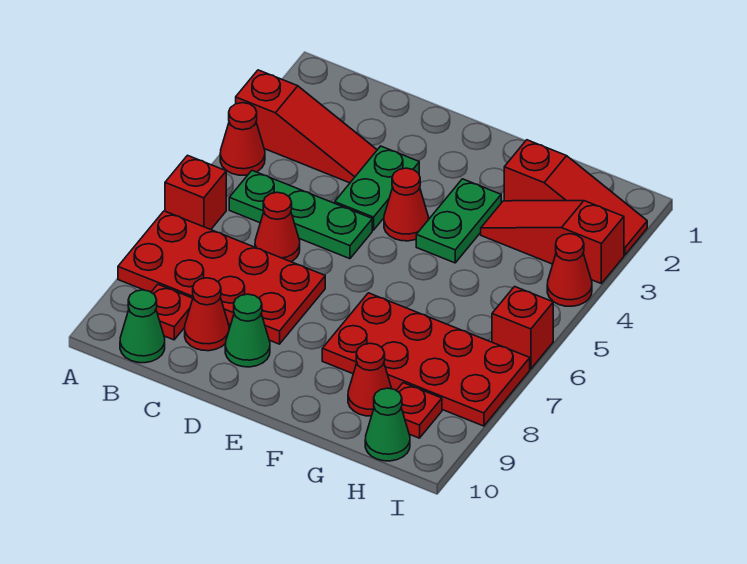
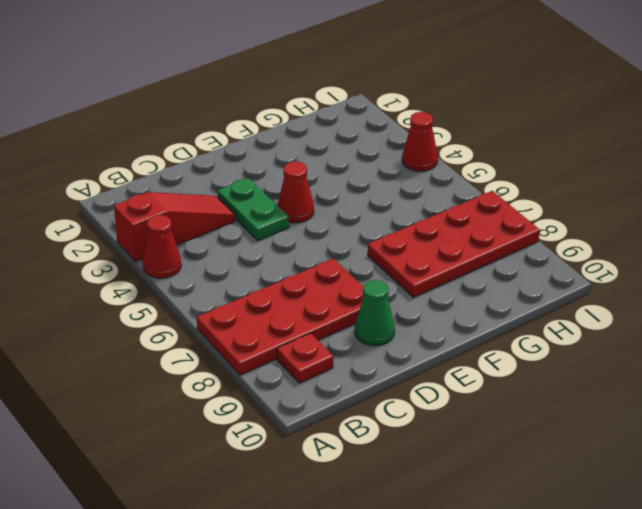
none -> red brick A6 level 1
none -> green plate B5:D5 level 1
none -> green cone B10 level 1

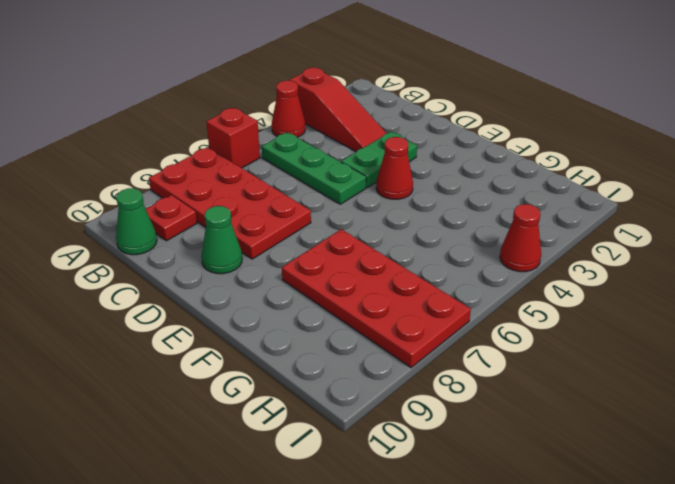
none -> red cone C6 level 1
none -> red cone C9 level 1
none -> green plate F3:F4 level 1

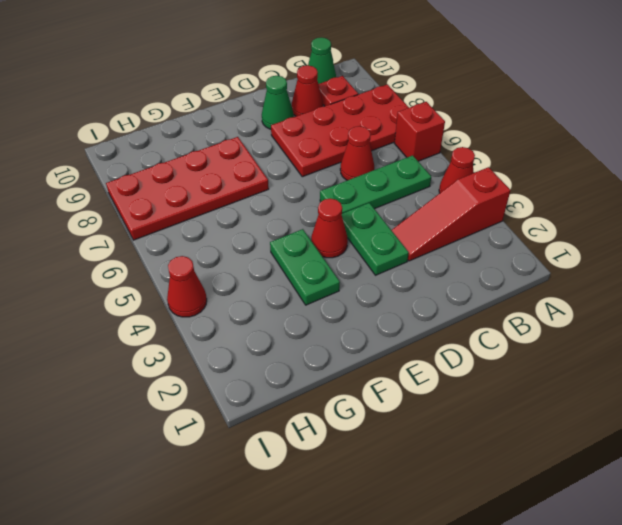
none -> red slope G2:I2 level 1 top G
none -> red slope G3:I3 level 1 top I
none -> red cone G9 level 1

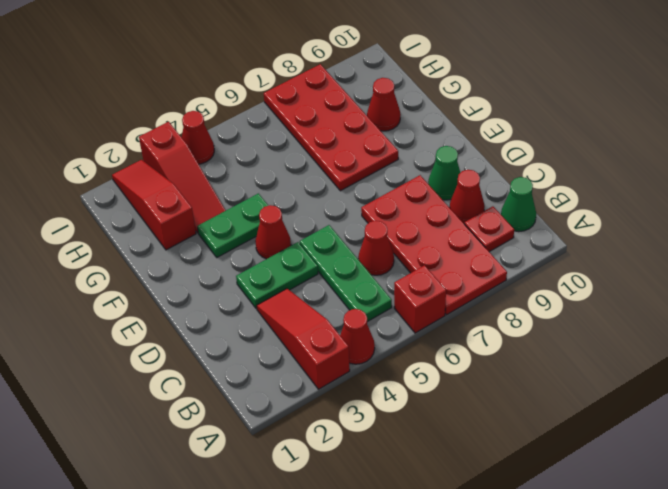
none -> red plate H9 level 1
none -> green cone H10 level 1
none -> red brick I6 level 1

